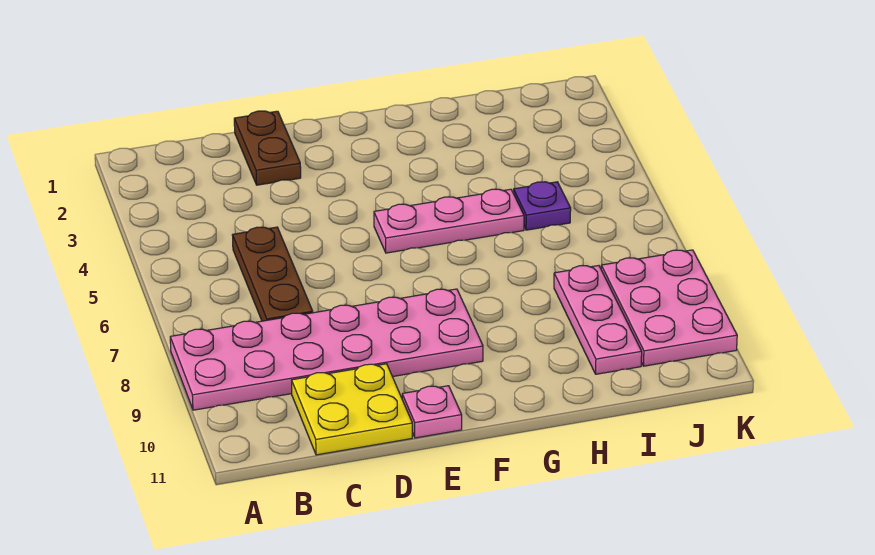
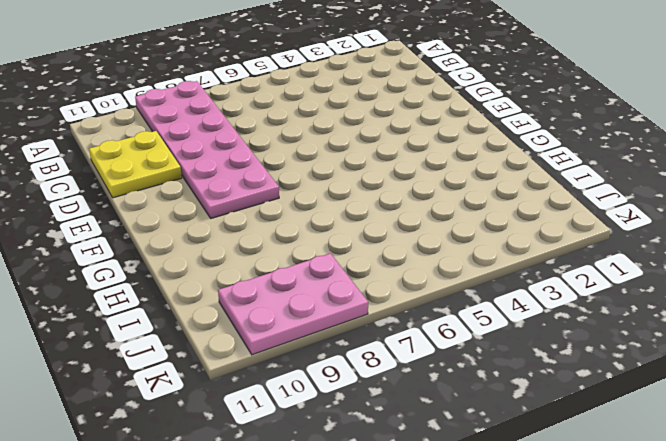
none -> brown plate C5:C7 level 1
none -> brown plate D1:D2 level 1

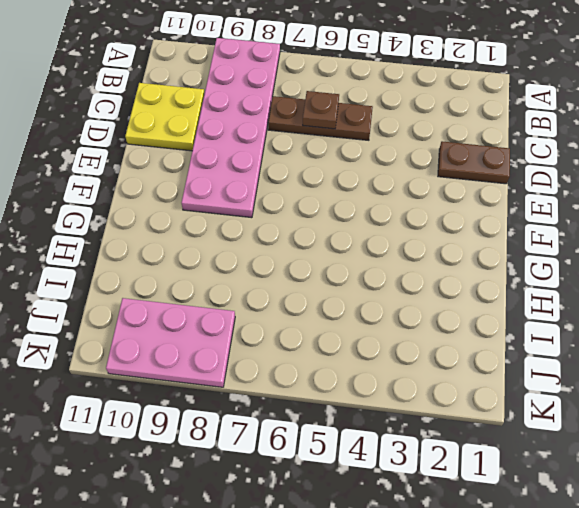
brown plate C6 level 2 -> none
none -> pink plate E11 level 1
none -> pink plate F5:H5 level 1

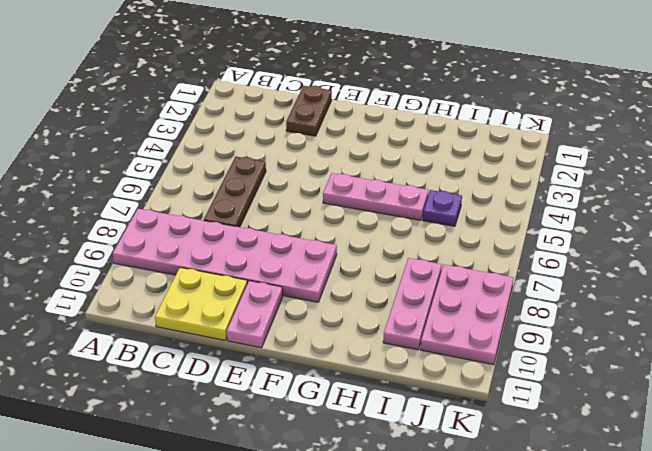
pink plate E10:E11 level 1 -> pink plate E11 level 1

